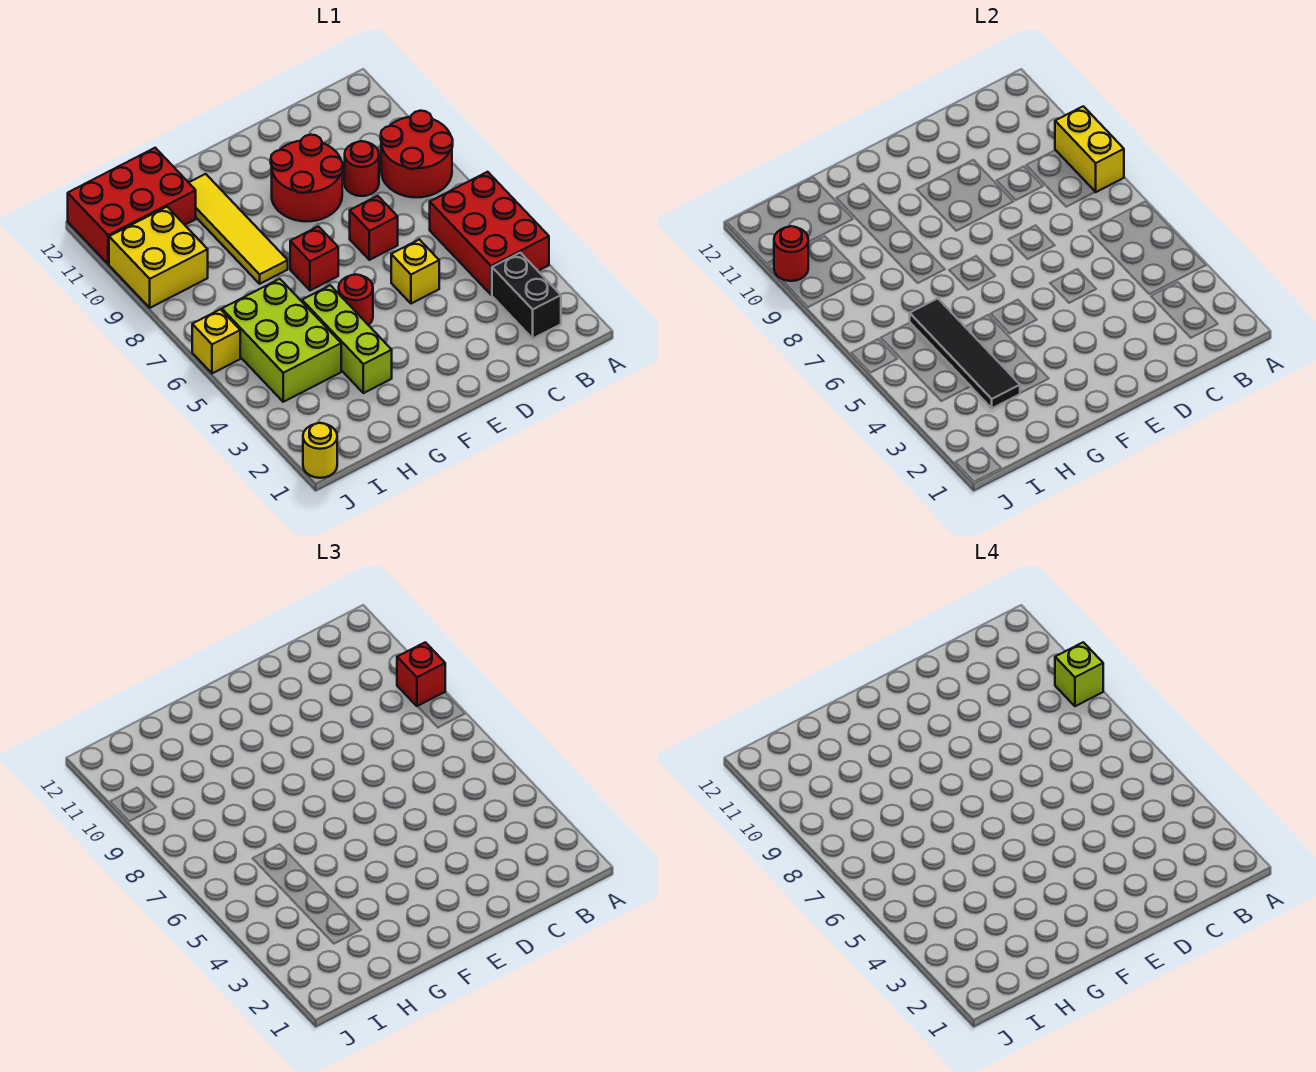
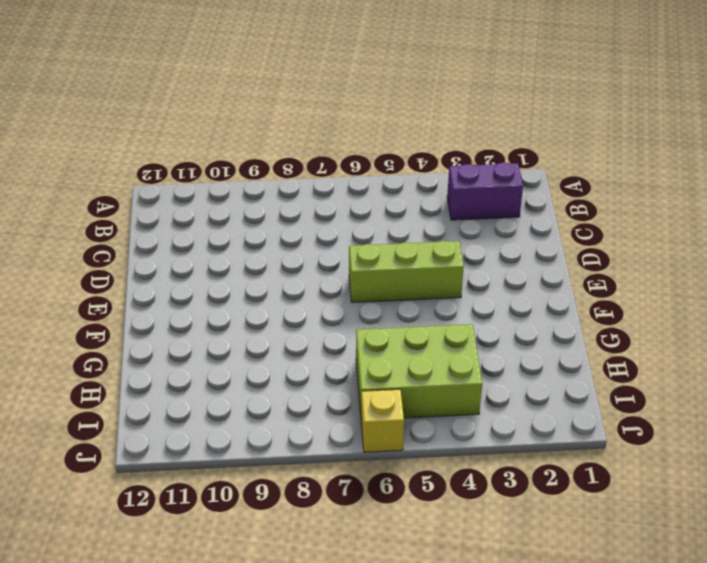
purple brick B2:B3 level 1 -> black brick B2:B3 level 1
lime brick E4:E6 level 1 -> lime brick G3:G5 level 1
none -> red brick A4:B6 level 1
none -> red round brick A8:B9 level 1
none -> red round brick C9 level 1

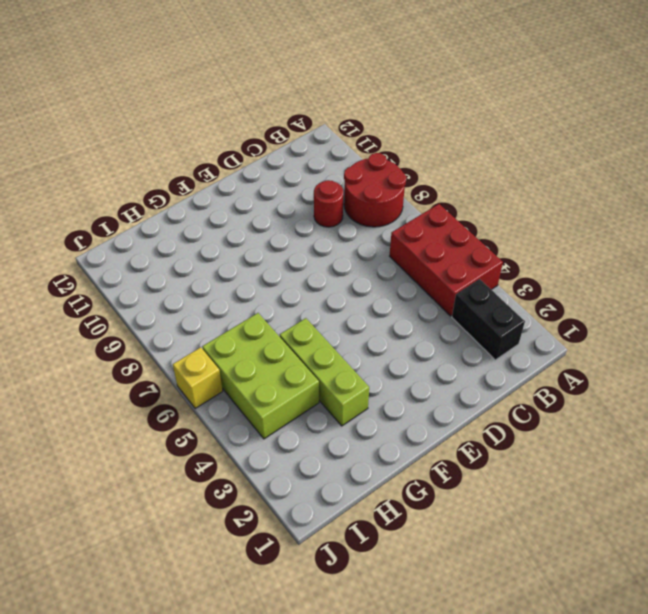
none -> yellow brick D5 level 1
none -> red brick D7 level 1
none -> red round brick D9:E10 level 1

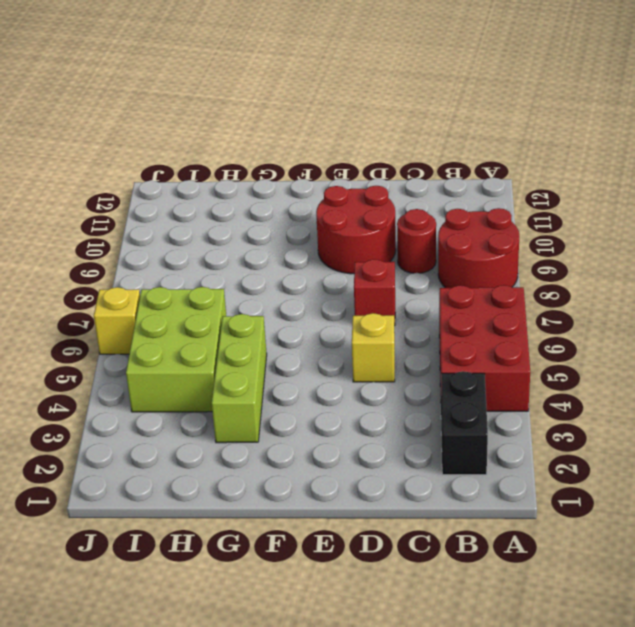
none -> red round brick F5 level 1
none -> red brick F7 level 1
none -> yellow tile G8:G11 level 1

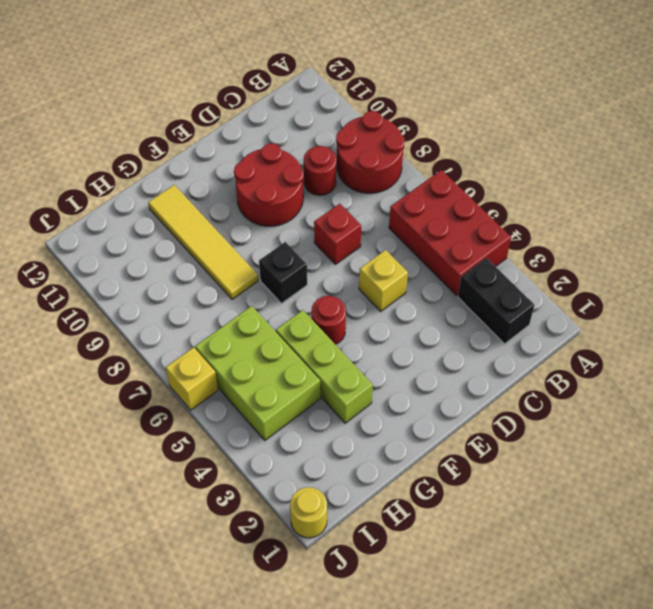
black brick F7 level 1 -> red brick F7 level 1
none -> red brick H11:J12 level 1
none -> yellow brick I9:J10 level 1
none -> yellow brick A8:A9 level 2

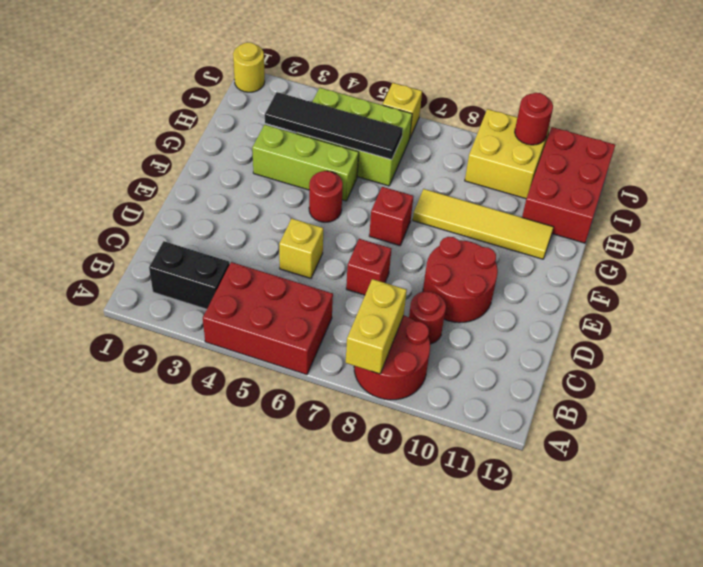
yellow brick A8:B8 level 2 -> yellow brick A8:A9 level 2
none -> red brick A9 level 3
none -> lime brick A9 level 4

